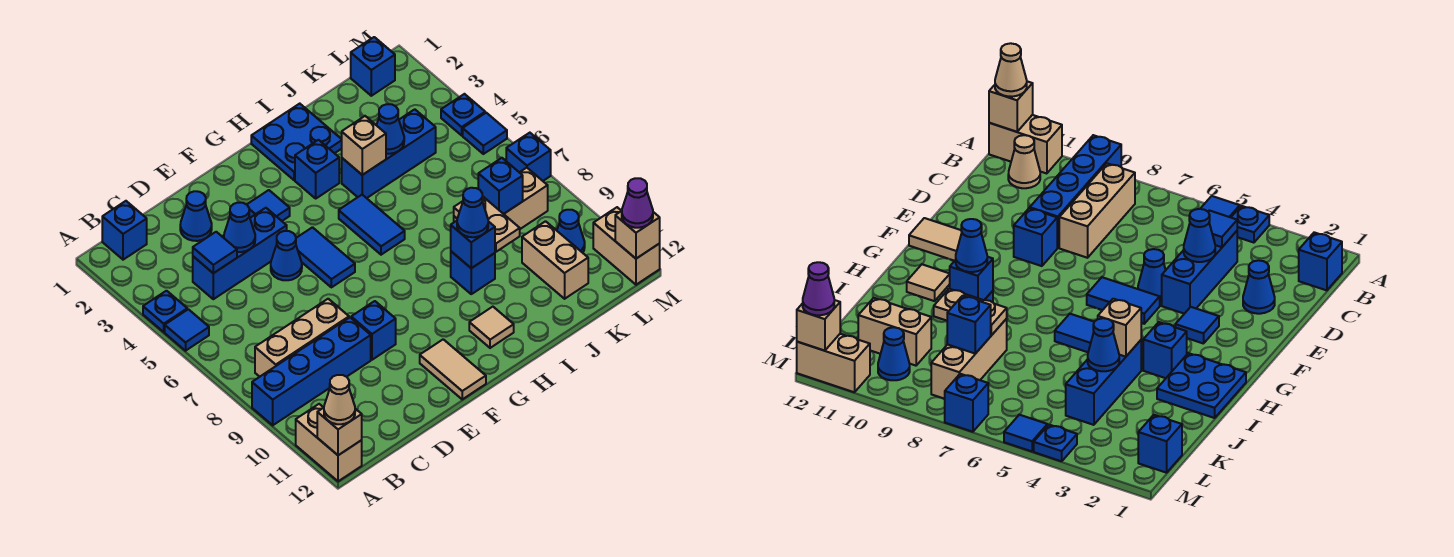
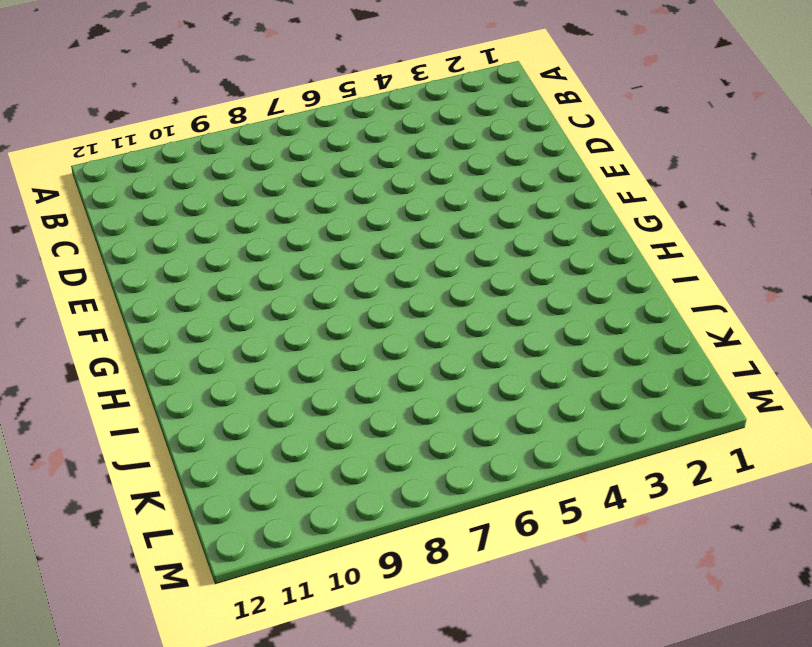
none -> blue plate A4 level 1
none -> blue tile A5 level 1
none -> blue brick A9:D9 level 1
none -> tan brick A11:A12 level 1

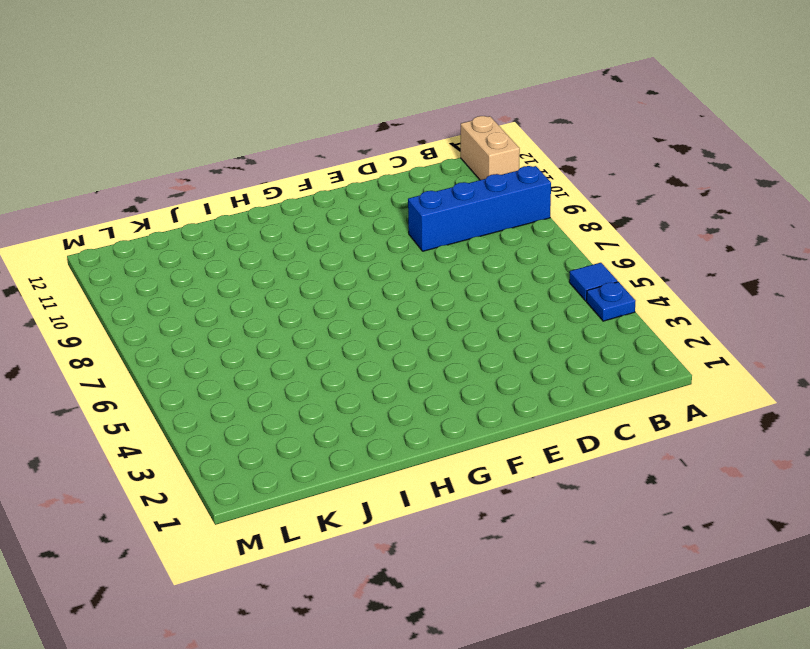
none -> blue brick B1 level 1
none -> tan brick B8:D8 level 1
none -> tan cone B11 level 1
none -> blue brick C4:E4 level 1

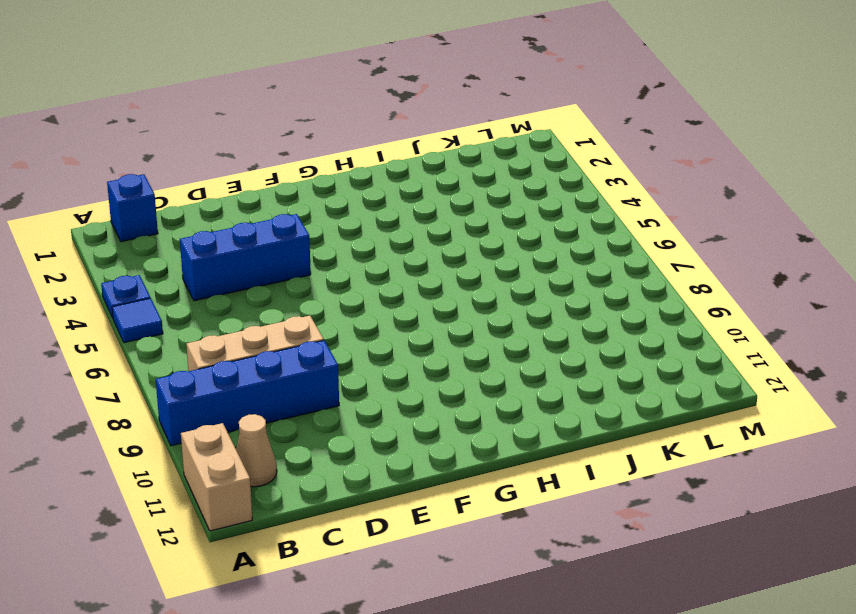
none -> blue cone D2 level 1
none -> blue cone E5 level 1
none -> blue brick E9 level 1
none -> blue tile F3 level 1

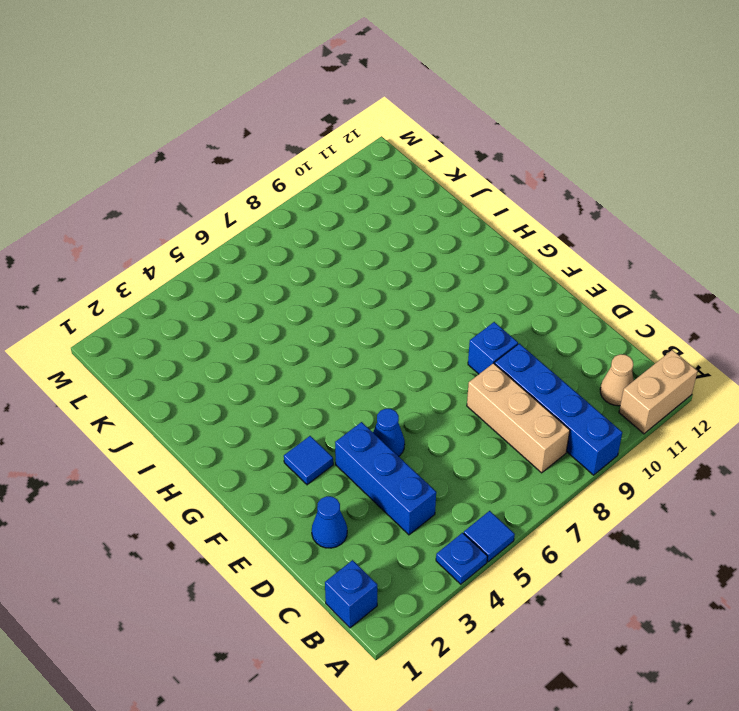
none -> blue tile F5:F6 level 1
none -> tan tile F11:F12 level 1
none -> blue plate H1:I2 level 1
none -> blue brick H3 level 1

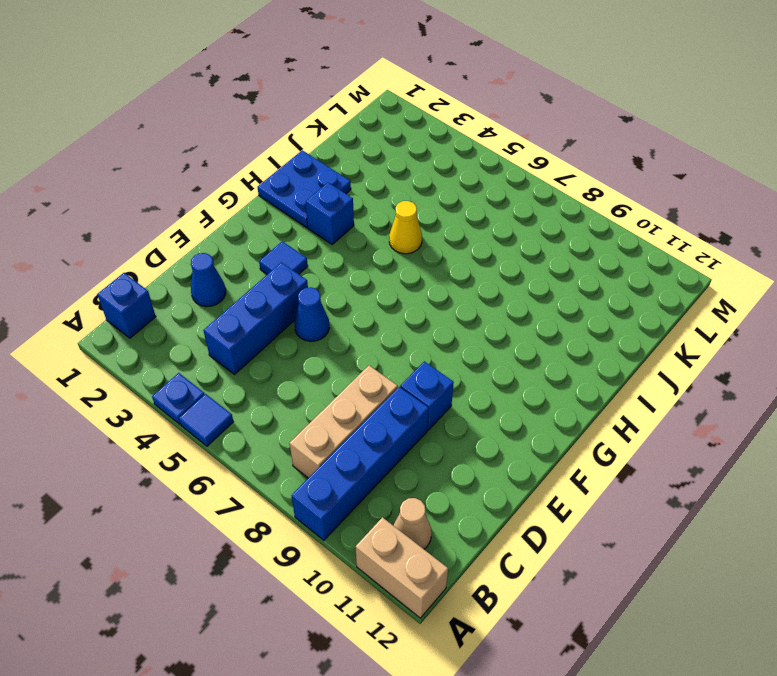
yellow cone I5 level 1 -> none
none -> blue tile F5:F6 level 1
none -> tan tile F11:F12 level 1
none -> blue tile H5:H6 level 1
none -> tan tile H11 level 1

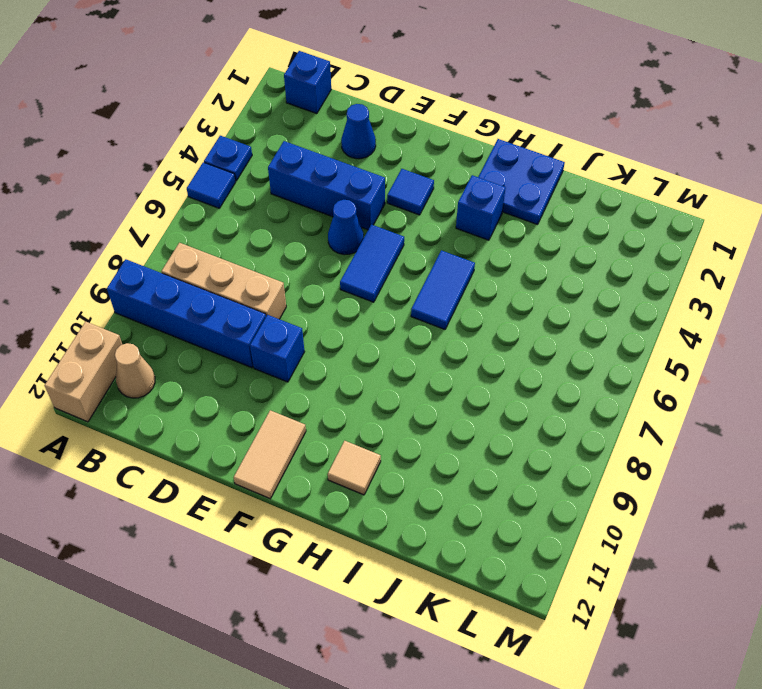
none -> blue brick I4:K4 level 1
none -> blue brick I9 level 1
none -> tan brick J8:L8 level 1
none -> tan brick K10:K11 level 1

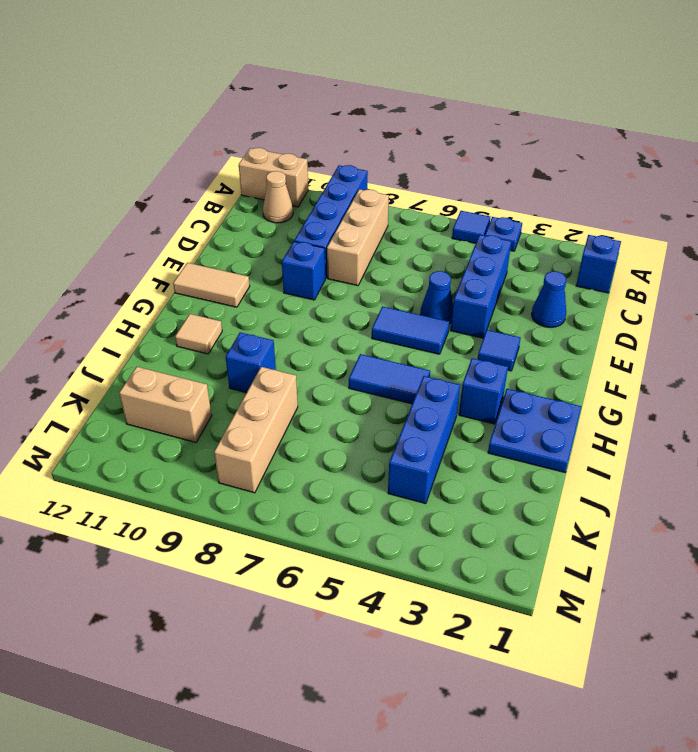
none -> blue brick L1 level 1
none -> blue cone L10 level 1
none -> blue plate M4 level 1
none -> blue tile M5 level 1

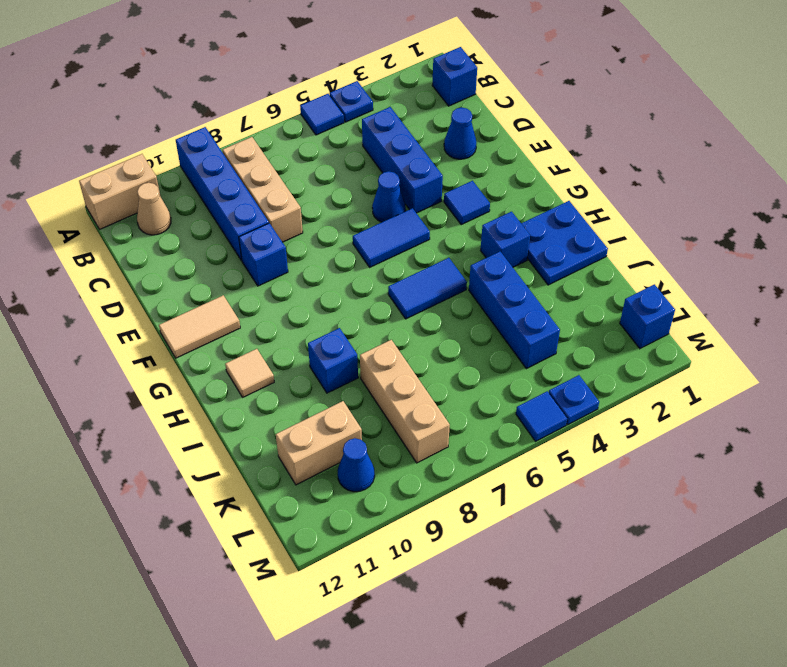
none -> blue brick M7 level 1
none -> tan brick M11:M12 level 1
none -> tan brick A12 level 2
none -> blue tile C4 level 2

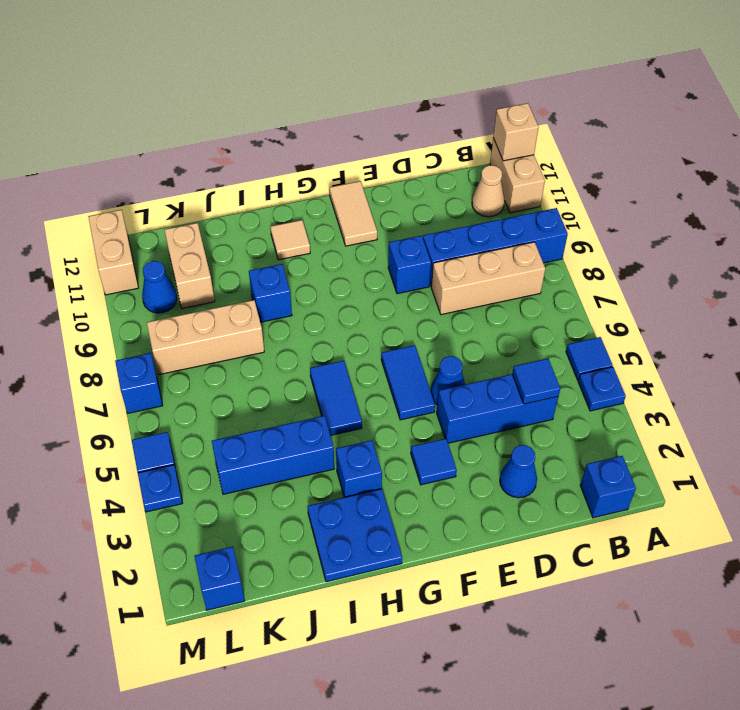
none -> blue cone D4 level 2
none -> tan brick I4 level 2
none -> blue brick I9 level 2
none -> blue cone J4 level 2

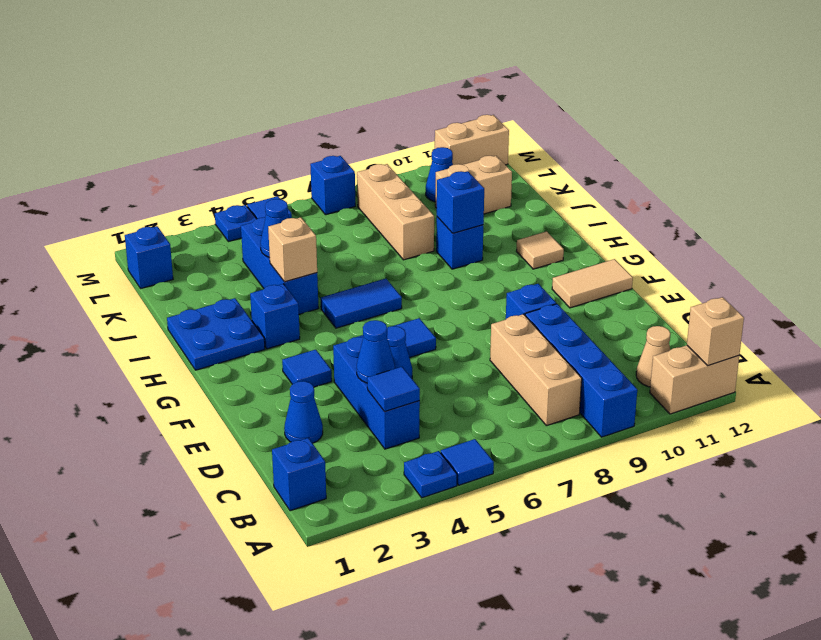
none -> tan plate J8:J9 level 2
none -> blue brick K8 level 2
none -> tan brick M12 level 2
none -> tan cone A12 level 3

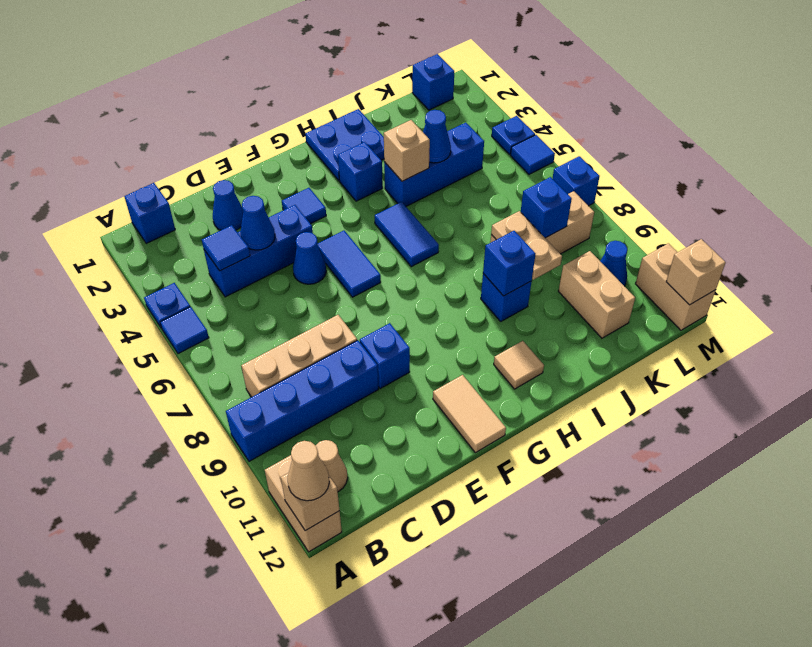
none -> blue cone I9 level 3
none -> purple cone M12 level 3

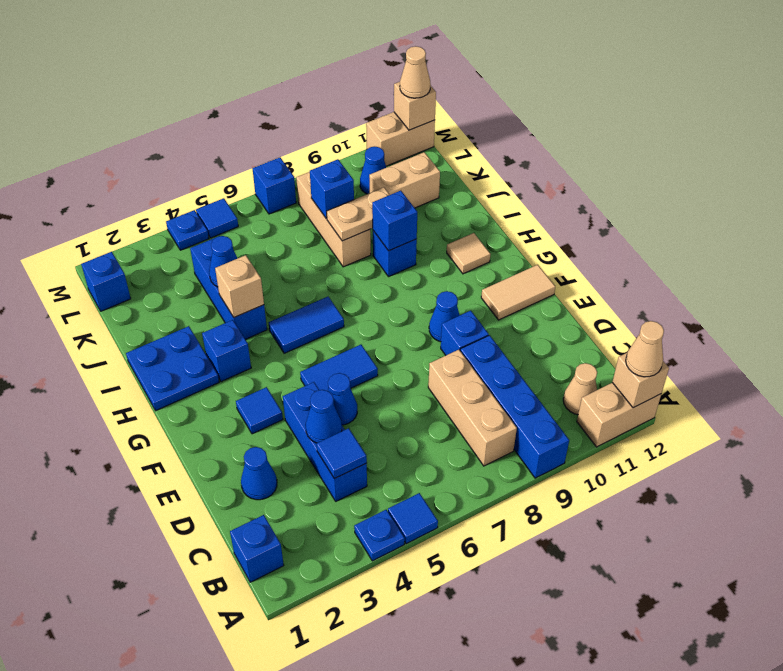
blue cone F9 level 1 -> blue cone I9 level 3
tan cone M12 level 3 -> purple cone M12 level 3

